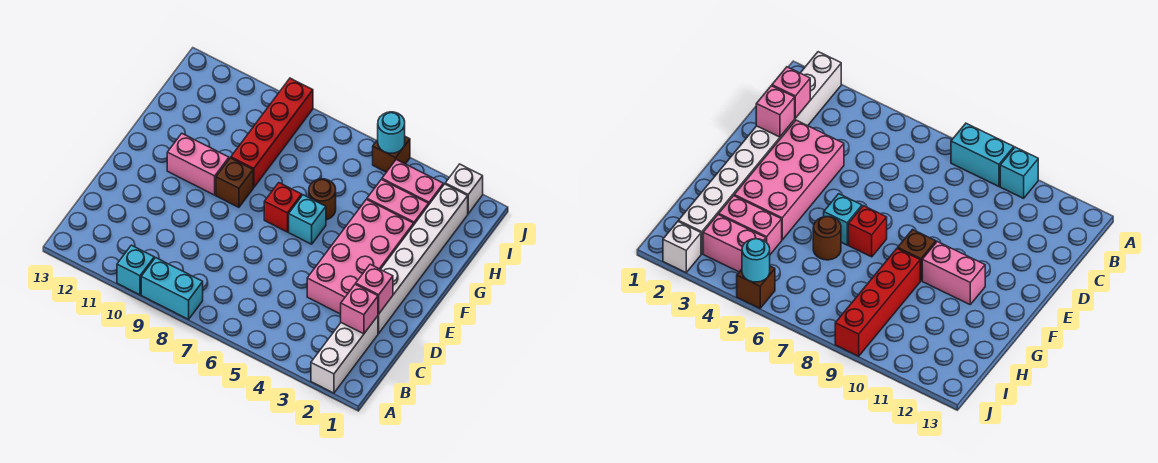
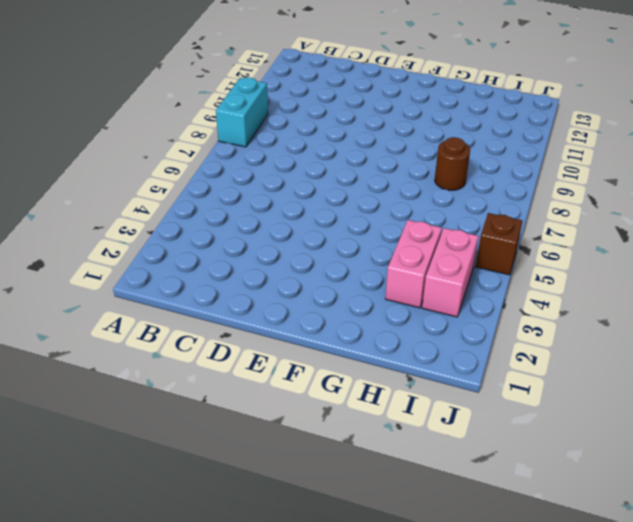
brown round brick H8 level 1 -> brown round brick G6 level 1
none -> white brick A2:C2 level 1
none -> cyan brick A10 level 1
none -> white brick D2:I2 level 1

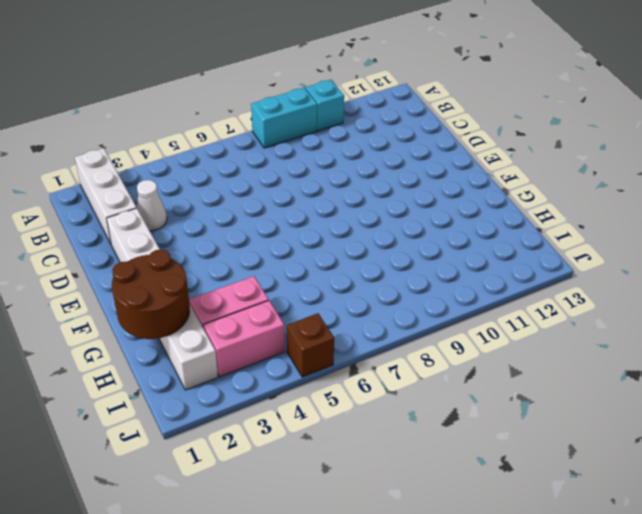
white cone C3 level 1 -> none
brown round brick G1:H2 level 2 -> none
none -> pink brick D3:G4 level 1
none -> cyan brick F6 level 1
none -> red brick F7 level 1

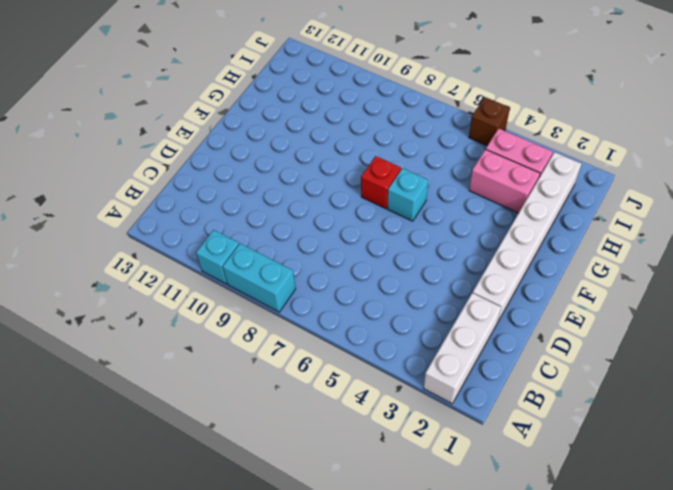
none -> pink brick D3:G4 level 1
none -> brown brick F9 level 1
none -> pink brick F10:F11 level 1

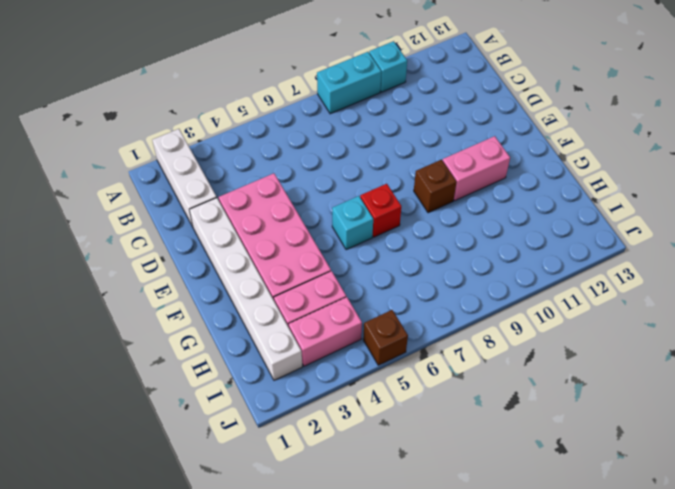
none -> brown round brick G6 level 1
none -> red brick G9:J9 level 1
none -> white brick J2 level 1

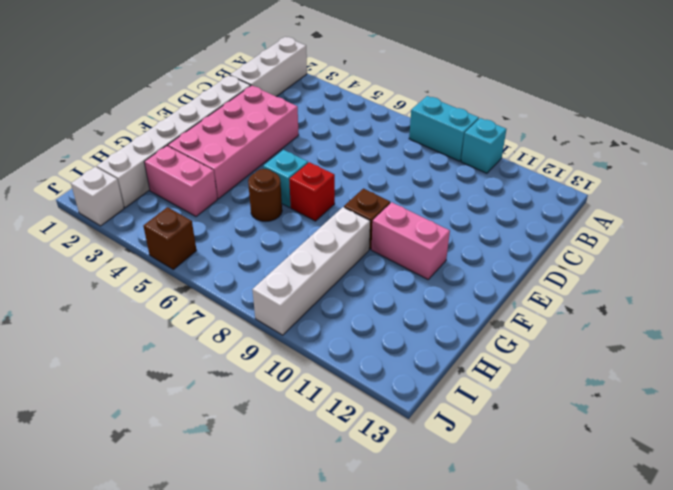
white brick G9:J9 level 1 -> red brick G9:J9 level 1
none -> pink brick I3:I4 level 1
none -> pink brick C2 level 2
none -> pink brick D2 level 2

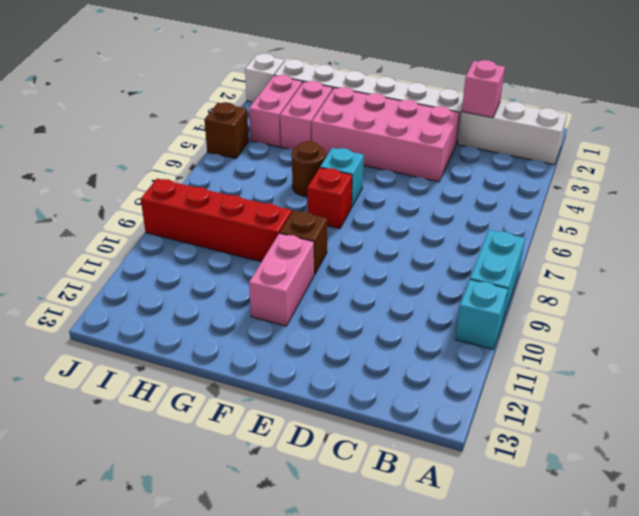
none -> pink brick D2 level 2
none -> cyan round brick J5 level 2

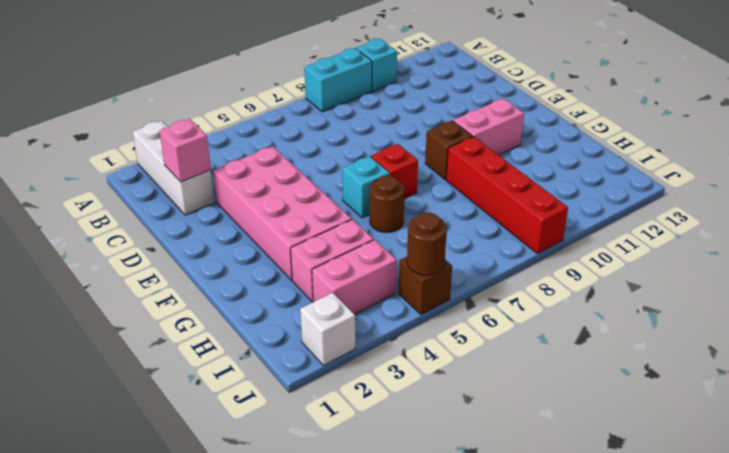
brown round brick J5 level 2 -> cyan round brick J5 level 2
none -> white brick D2:I2 level 1
none -> pink brick D2 level 2

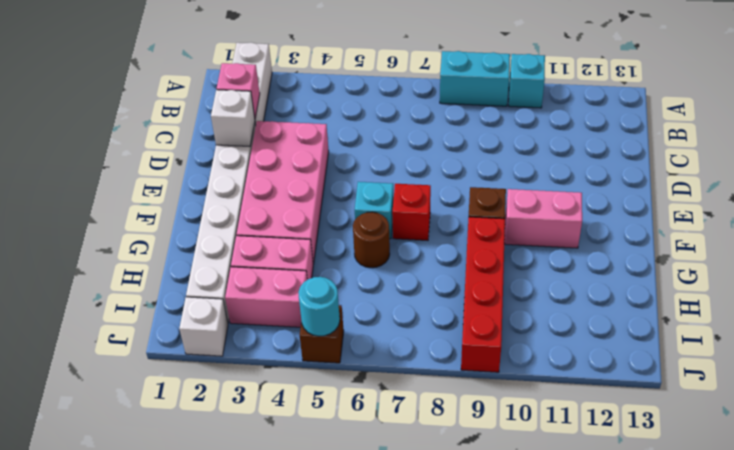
white brick D2 level 2 -> pink brick D2 level 2

